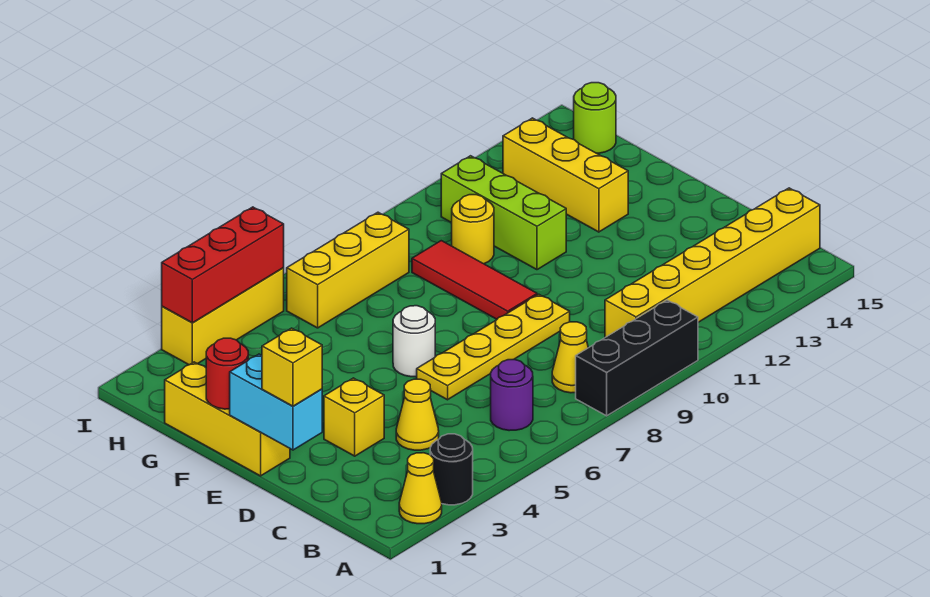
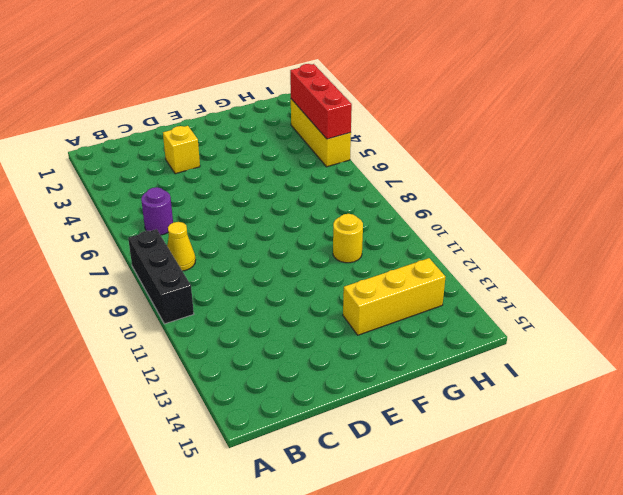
none -> yellow cone A2 level 1
none -> black round brick A3 level 1
none -> yellow brick B10:B15 level 1

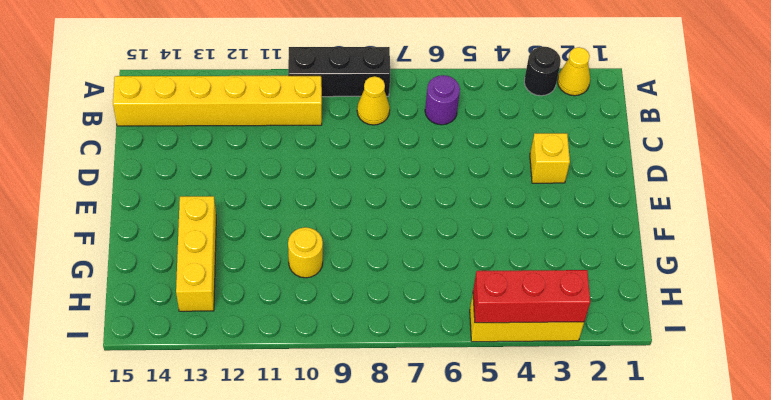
none -> yellow cone C4 level 1
none -> yellow plate D6:D9 level 1
none -> yellow brick E1:G1 level 1

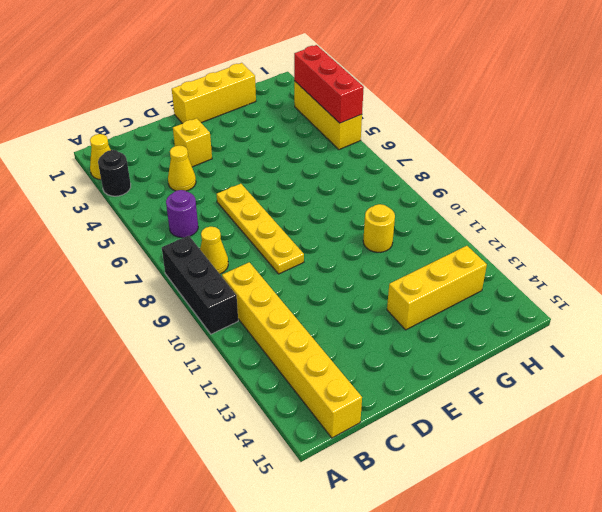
none -> white round brick E6 level 1
none -> red tile E9:G9 level 1
none -> lime brick F11:H11 level 1

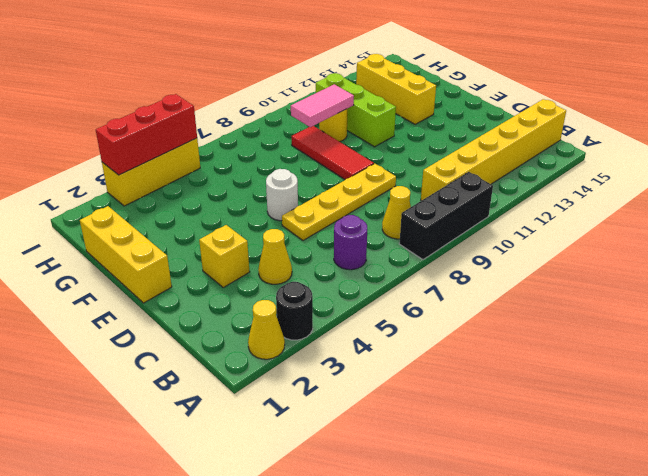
pink tile G9:G10 level 2 -> none
none -> yellow brick H6:H8 level 1
none -> lime round brick H15 level 1
none -> cyan brick D1:E1 level 2

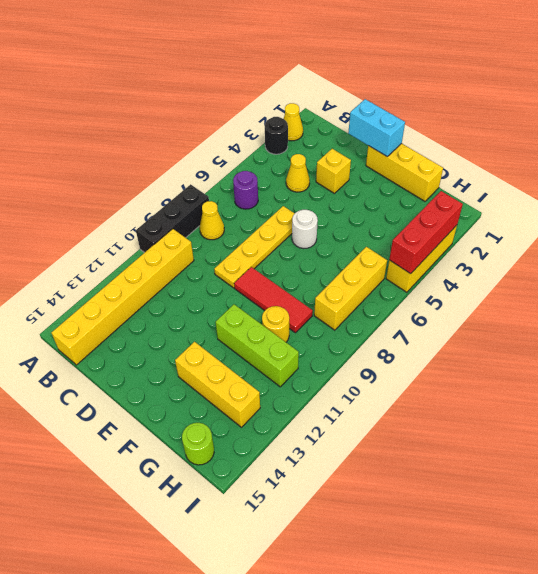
none -> red round brick F1 level 2
none -> yellow brick D1 level 3

